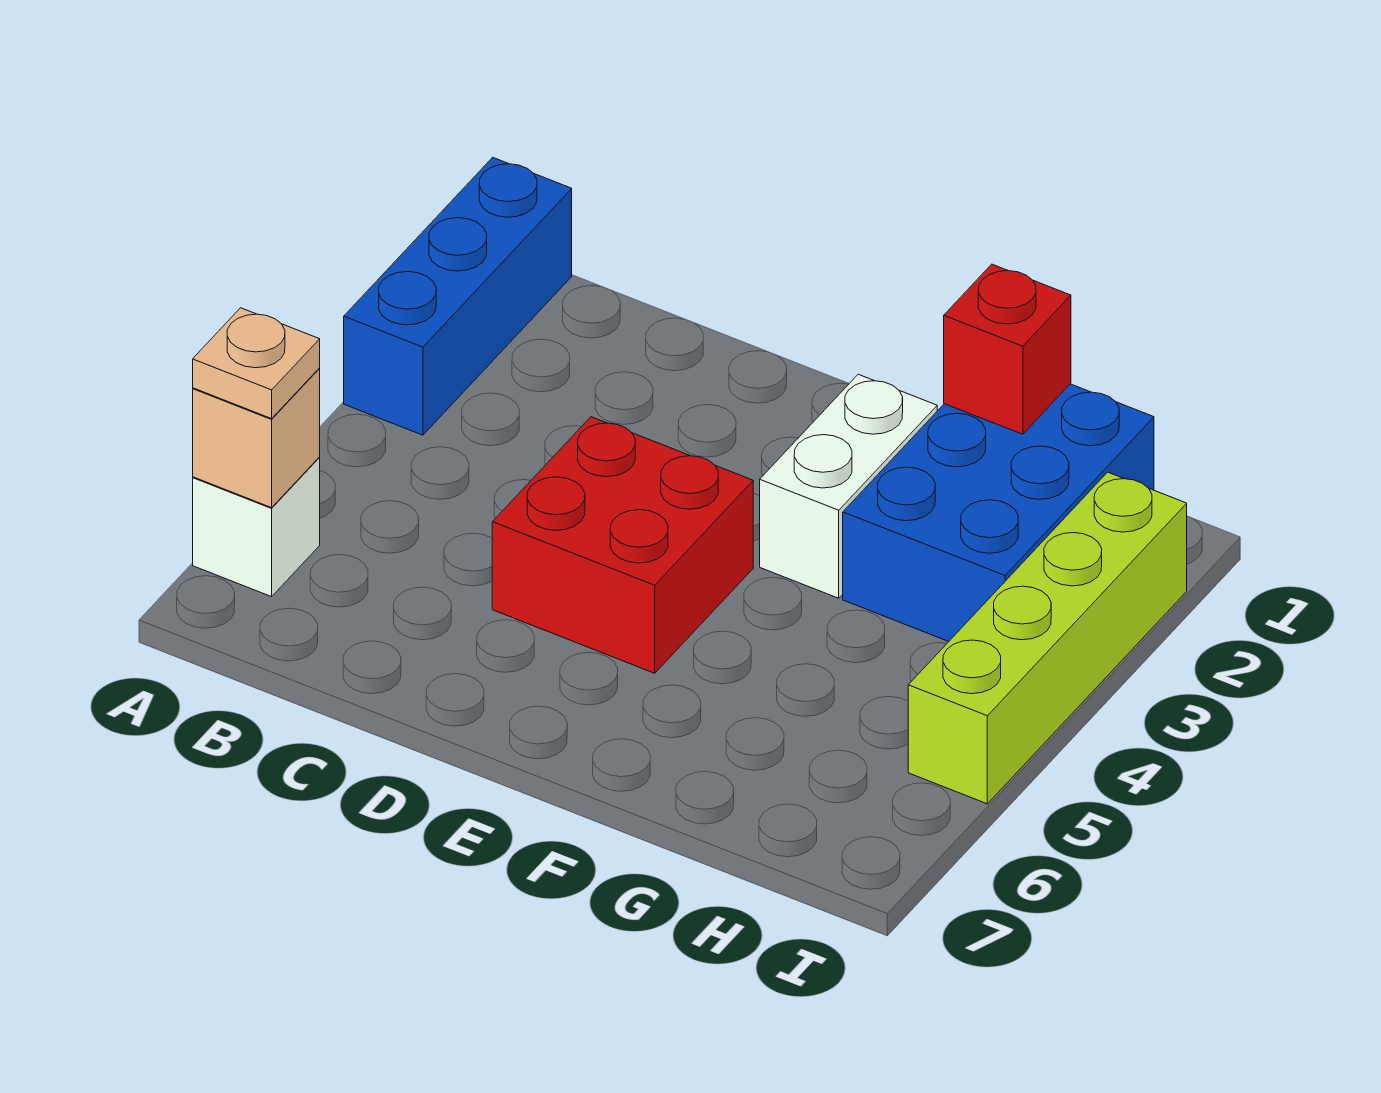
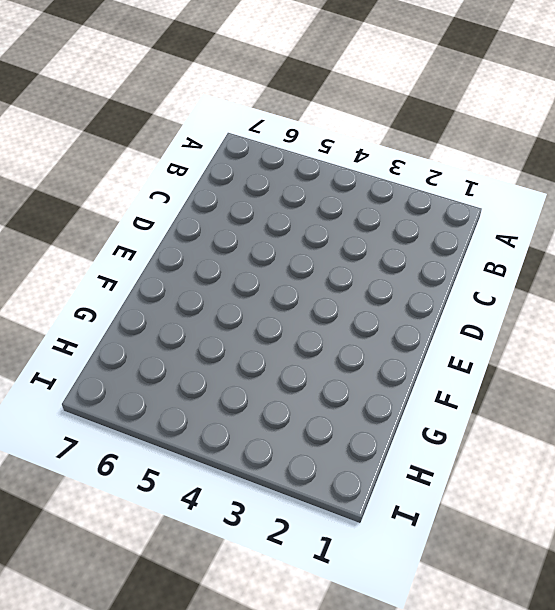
none -> blue brick A1:A3 level 1
none -> white brick A6 level 1

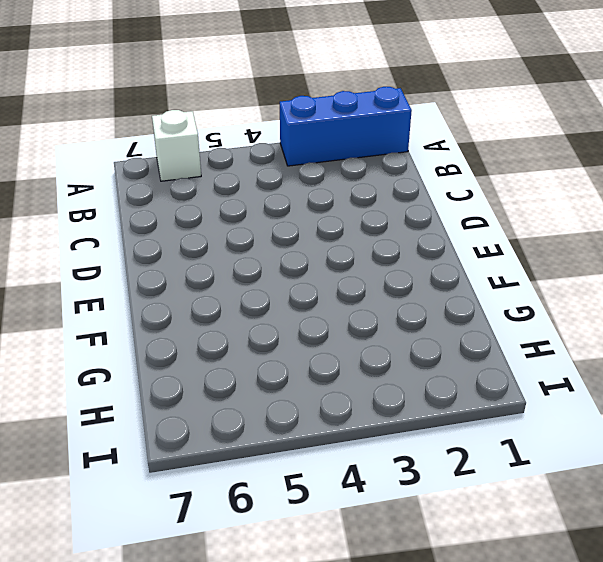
none -> red brick D4:E5 level 1
none -> white brick F2:F3 level 1

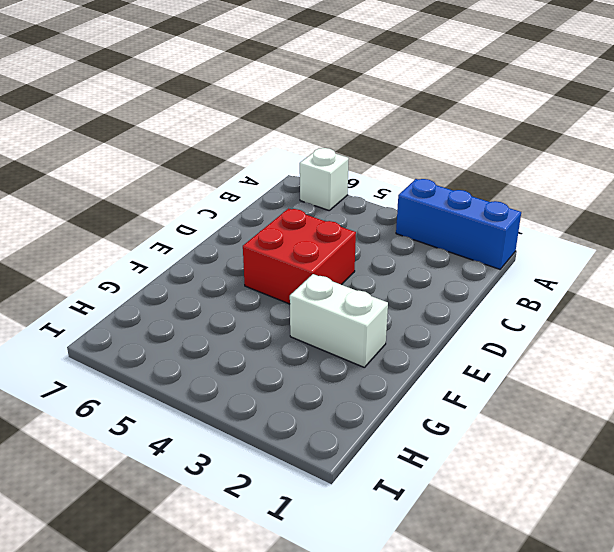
none -> blue brick G1:H3 level 1
none -> lime brick I2:I5 level 1

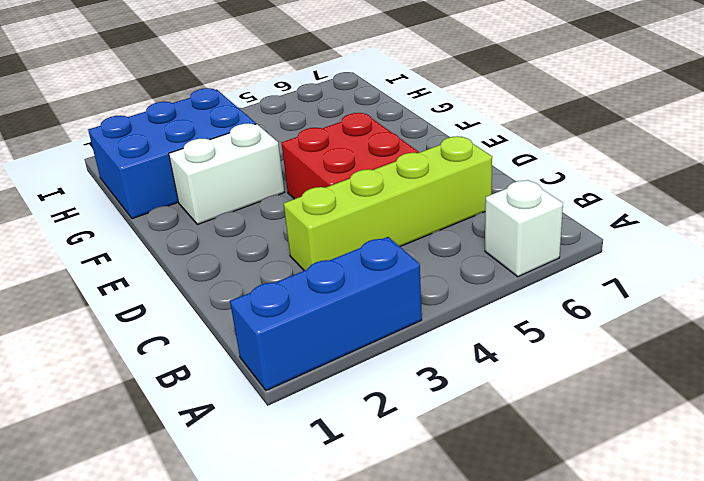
lime brick C3:C6 level 1 -> lime brick I2:I5 level 1
none -> tan brick A6 level 2
none -> red brick G1 level 2

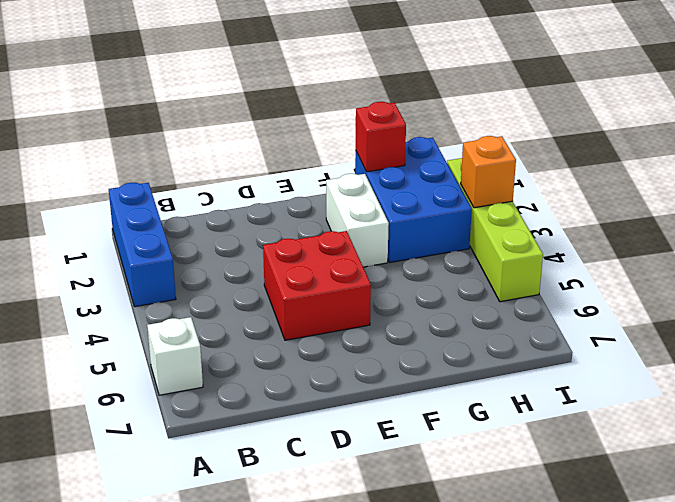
orange brick I3 level 2 -> none
none -> tan brick A6 level 2
none -> tan plate A6 level 3

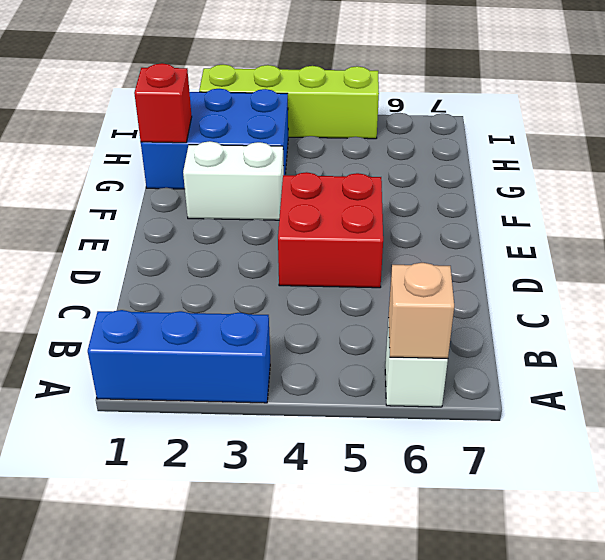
none -> tan plate A6 level 3

